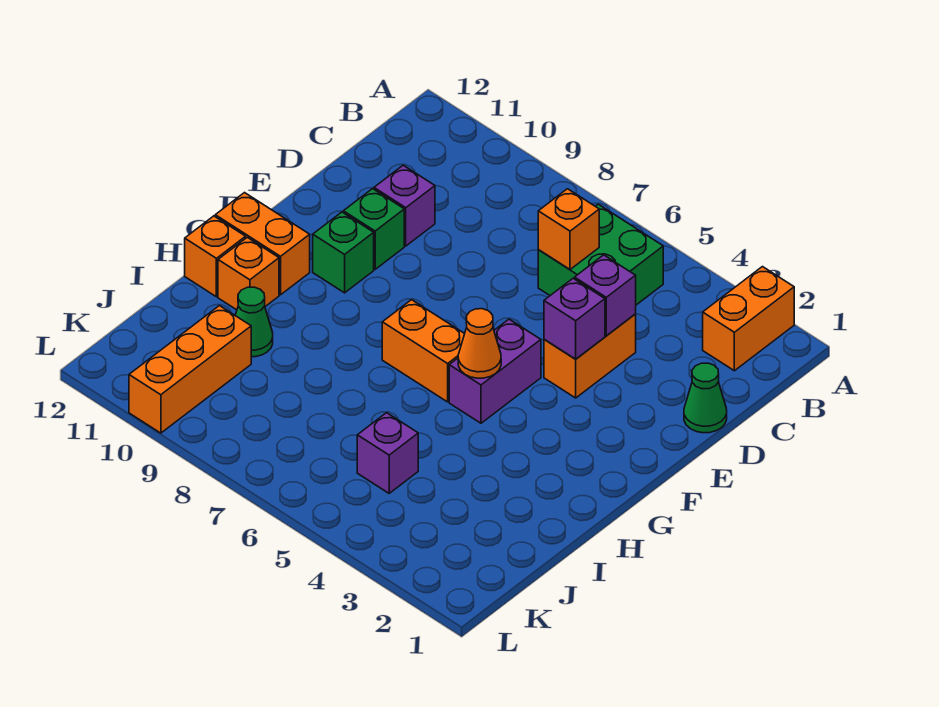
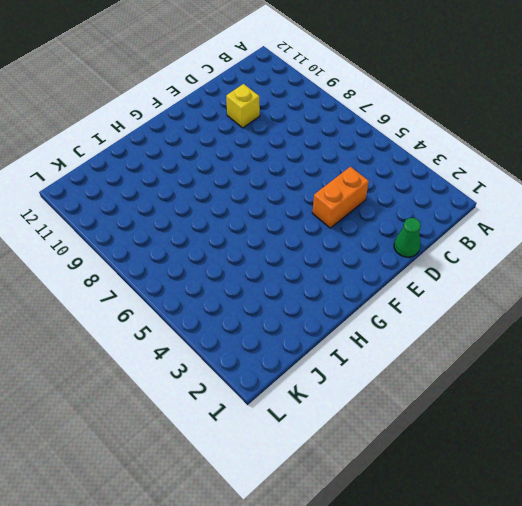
yellow brick D10 level 1 -> purple brick D10 level 1
none -> orange brick A2:B2 level 1
none -> green brick B5:C6 level 1
none -> green brick E10 level 1

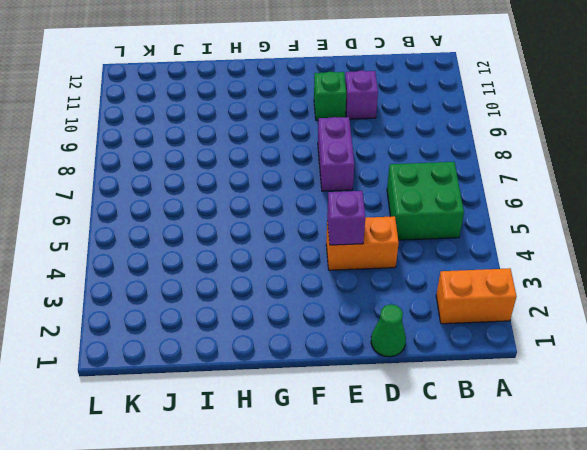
purple brick E7:E8 level 1 -> purple brick F5:G5 level 1
none -> green brick F10 level 1
none -> orange brick G6:G7 level 1
none -> orange brick G11:G12 level 1

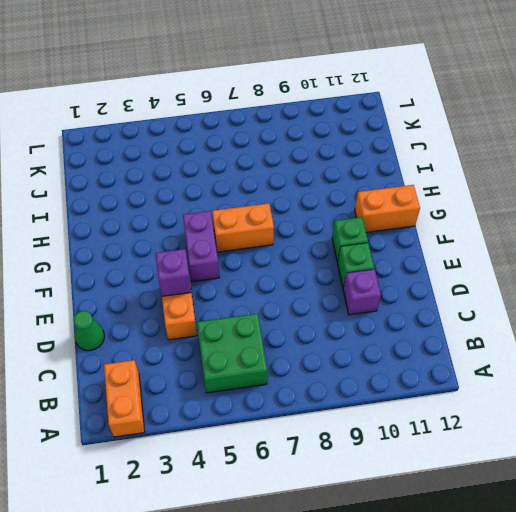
none -> orange brick H11 level 1
none -> orange brick H12 level 1
none -> green cone I10 level 1

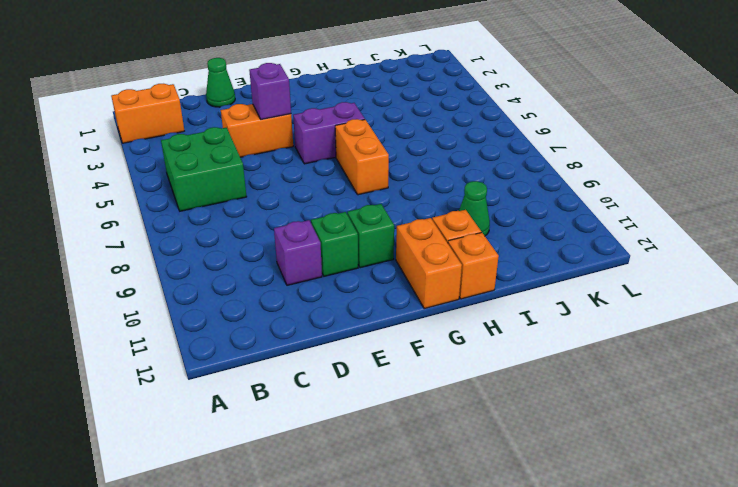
none -> purple brick J5 level 1
none -> orange brick J10:L10 level 1
none -> orange brick C6 level 2

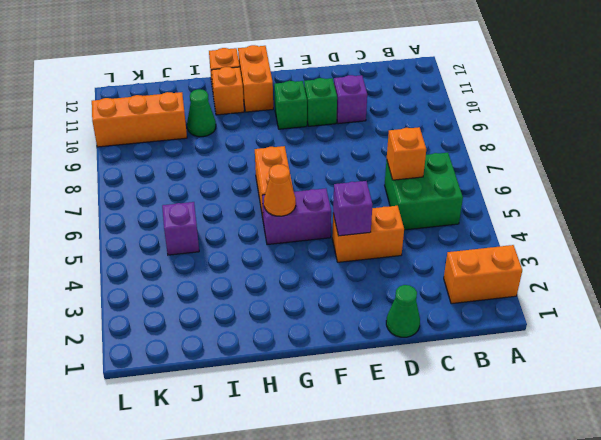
none -> purple brick D4 level 2

